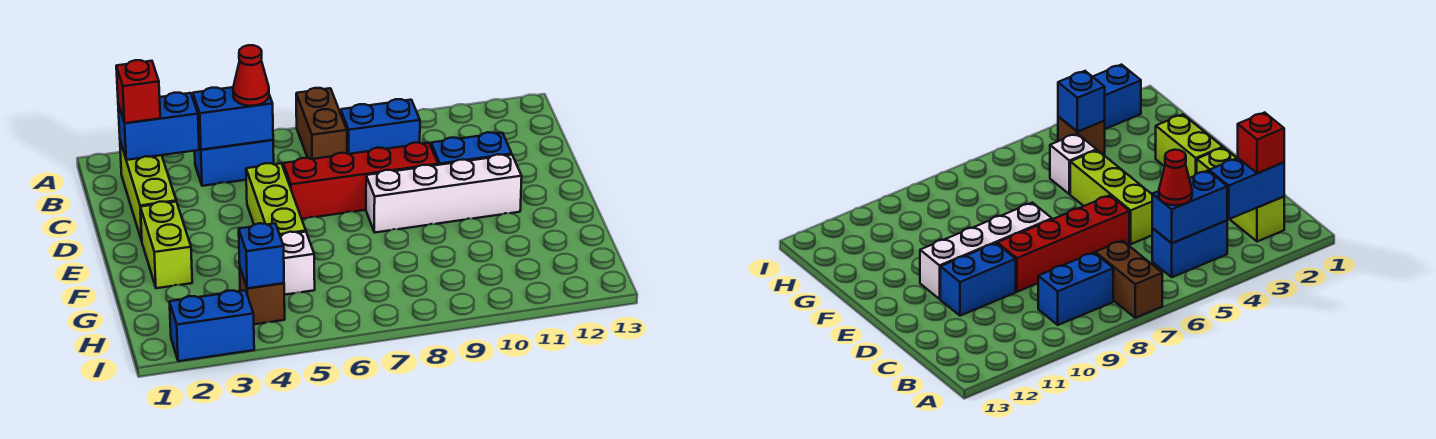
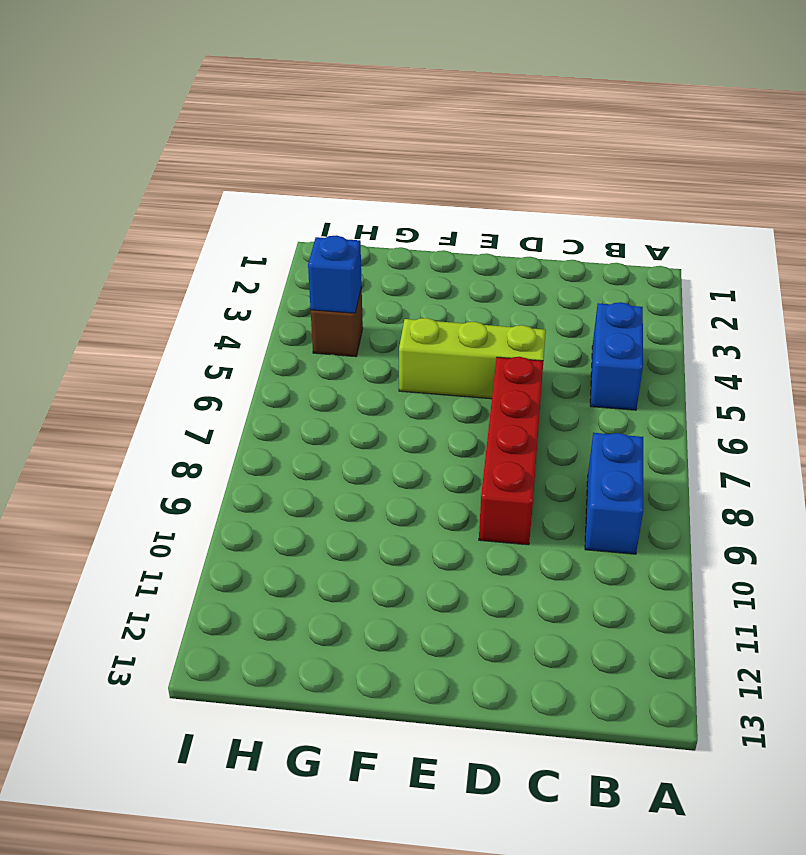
none -> brown brick A7:B7 level 1
none -> lime brick B2:D2 level 1
none -> blue brick D10:D11 level 1

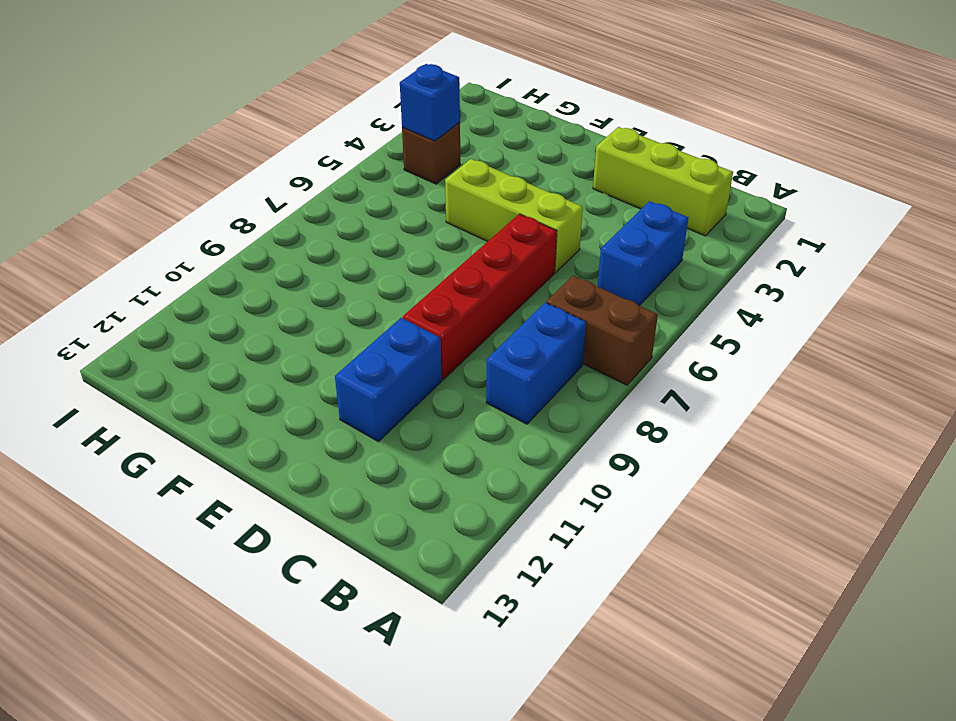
none -> lime brick E2:F2 level 1
none -> white brick E8:E11 level 1
none -> white brick G5 level 1

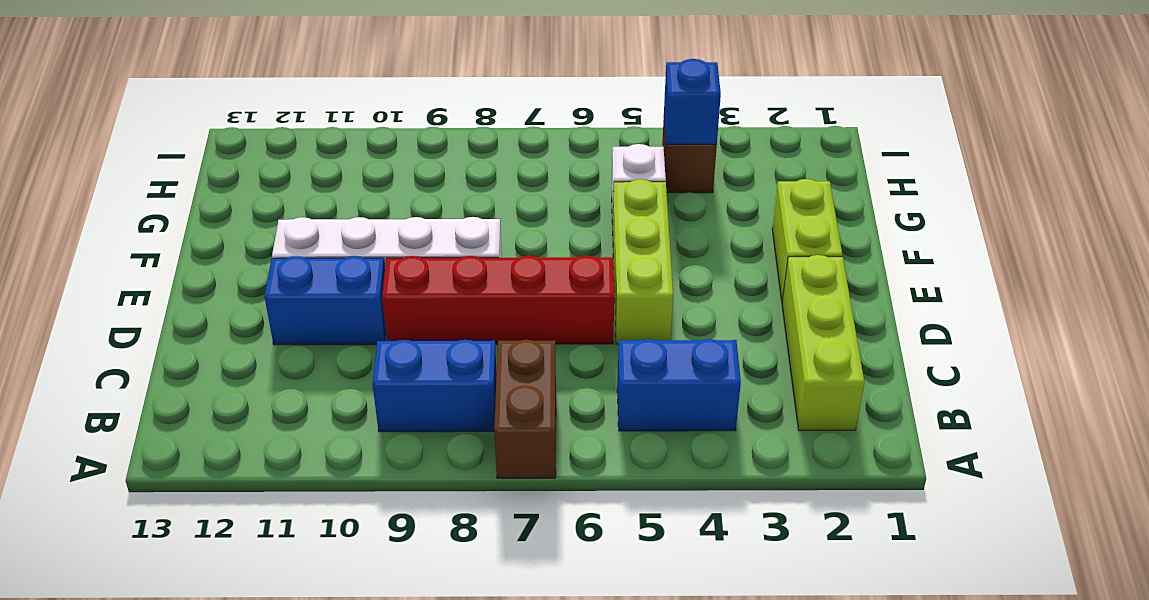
none -> blue brick I2:I3 level 1
none -> blue brick B2:B3 level 2
none -> blue brick B4:B5 level 2

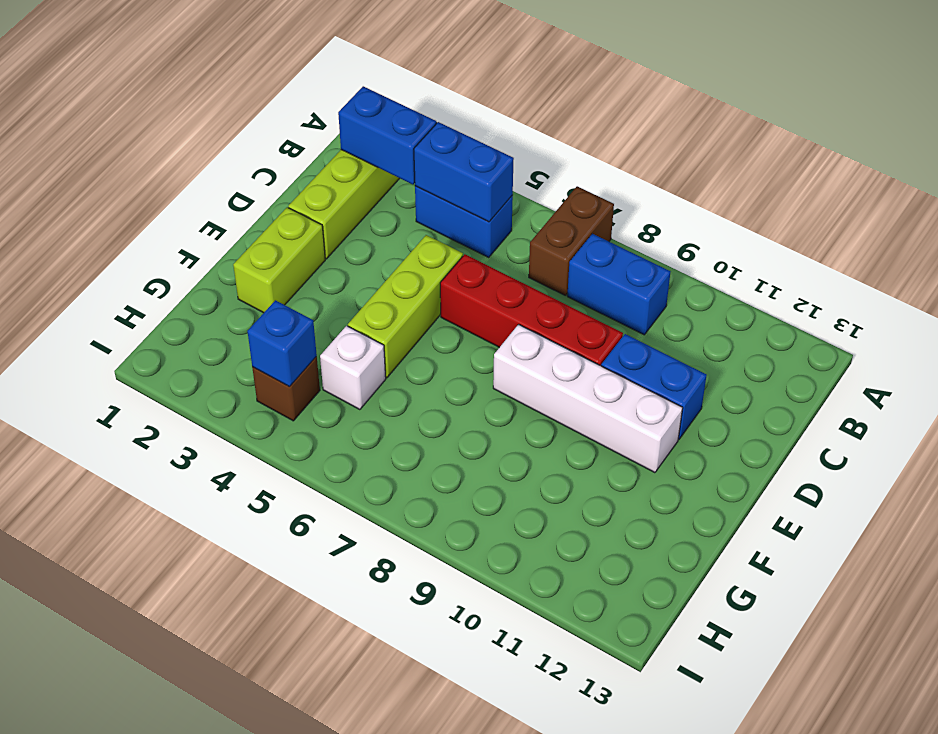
none -> blue brick I2:I3 level 1
none -> red brick B2 level 3
none -> red cone B5 level 3

